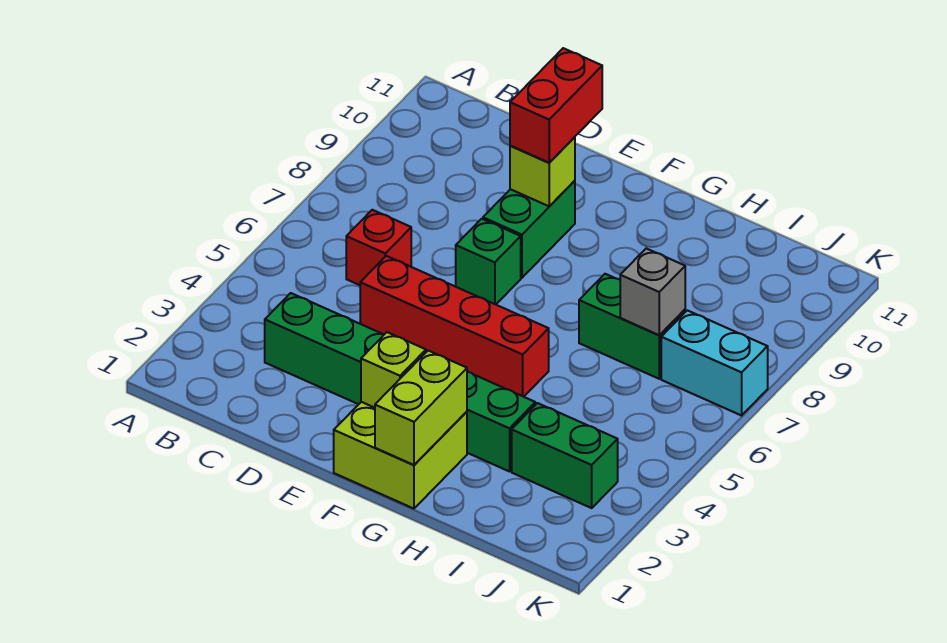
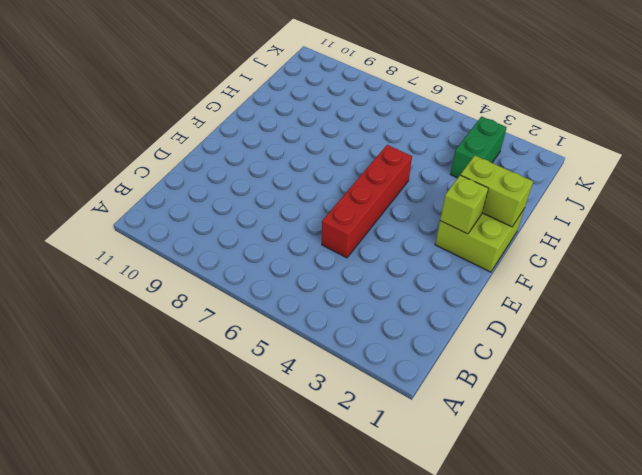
none -> green brick C3:H3 level 1
none -> red brick C6 level 1
none -> green brick E7 level 1

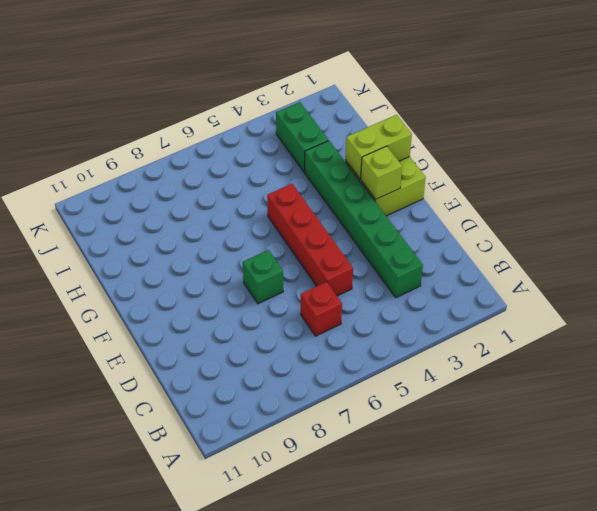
none -> green brick E8:E9 level 1
none -> green brick H7:I7 level 1
none -> cyan brick J7:K7 level 1

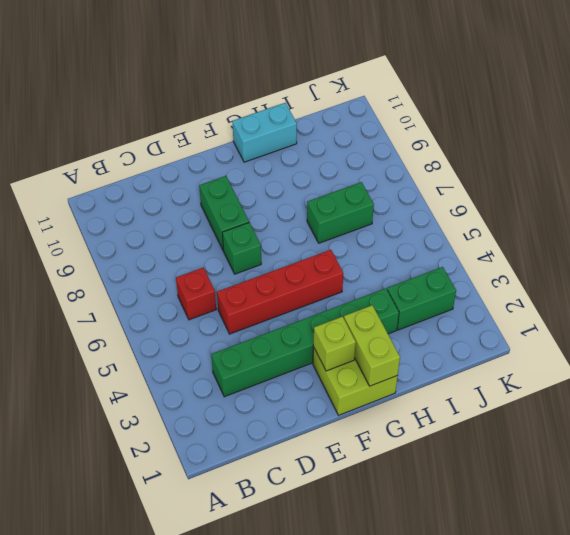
cyan brick G11:H11 level 1 -> cyan brick J7:K7 level 1
none -> lime brick E9 level 2
none -> grey brick I7 level 2
none -> red brick E9:E10 level 3

